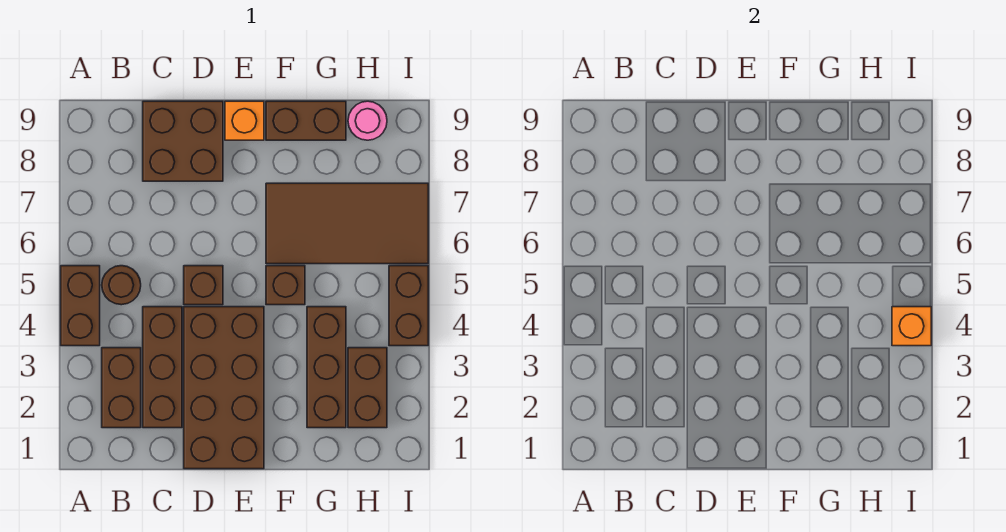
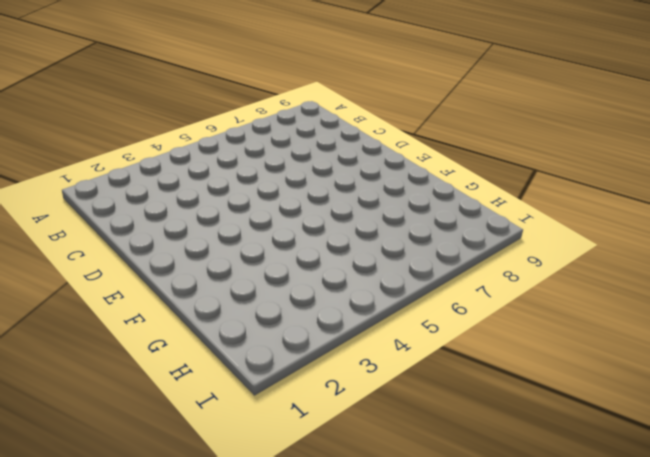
none -> brown brick A4:A5 level 1
none -> brown brick B2:B3 level 1
none -> brown round brick B5 level 1

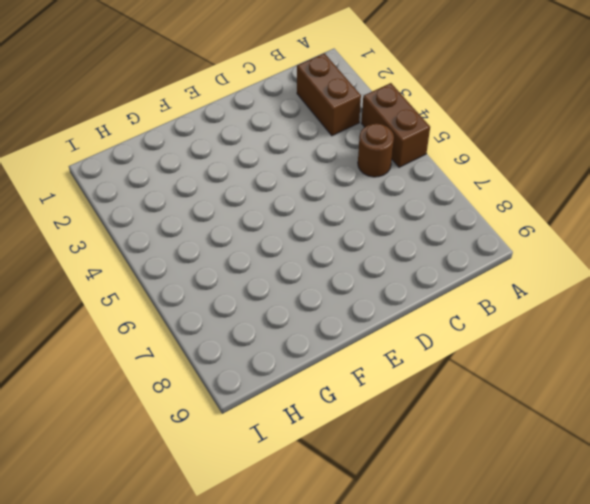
none -> brown brick C2:C4 level 1
none -> brown brick C8:D9 level 1
none -> brown brick D1:E4 level 1

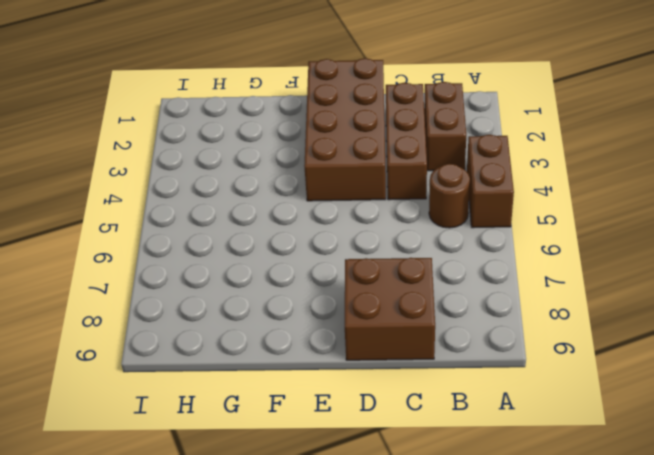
none -> brown brick D5 level 1
none -> orange brick E9 level 1
none -> brown brick F5 level 1

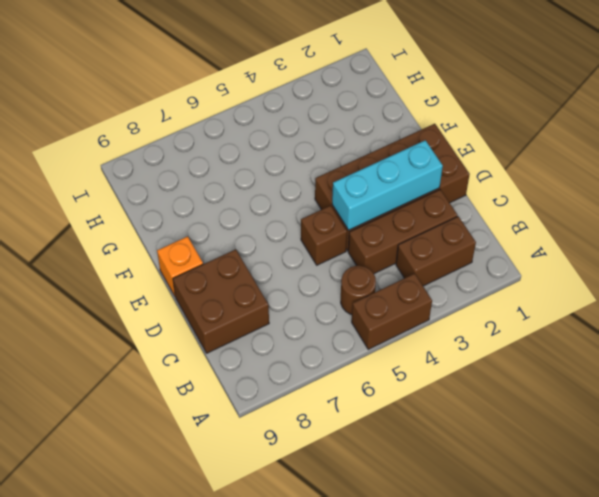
cyan brick D2:D4 level 2 -> none
none -> brown brick F5 level 1
none -> brown tile F6:I7 level 1
none -> brown brick F9:G9 level 1

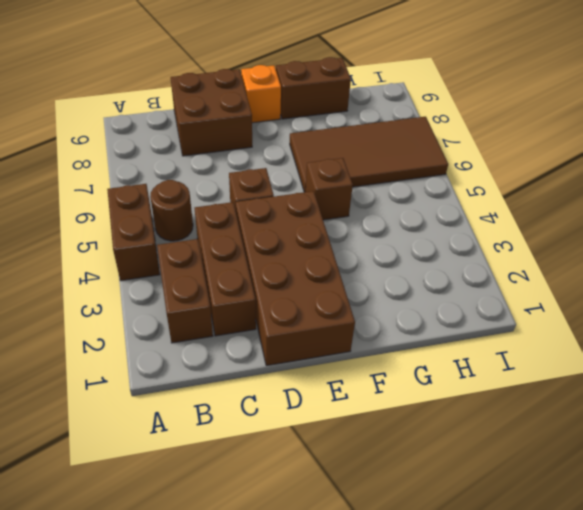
none -> brown brick G2:G4 level 1
none -> brown brick H2:H3 level 1
none -> pink round brick H9 level 1

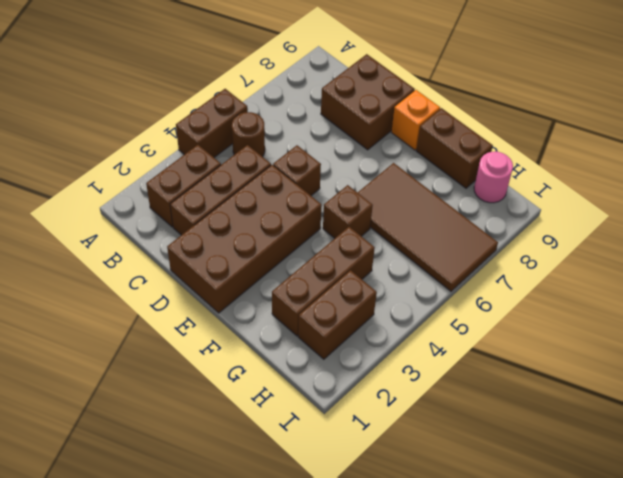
none -> brown brick I4:I5 level 1
none -> orange brick I4 level 2

